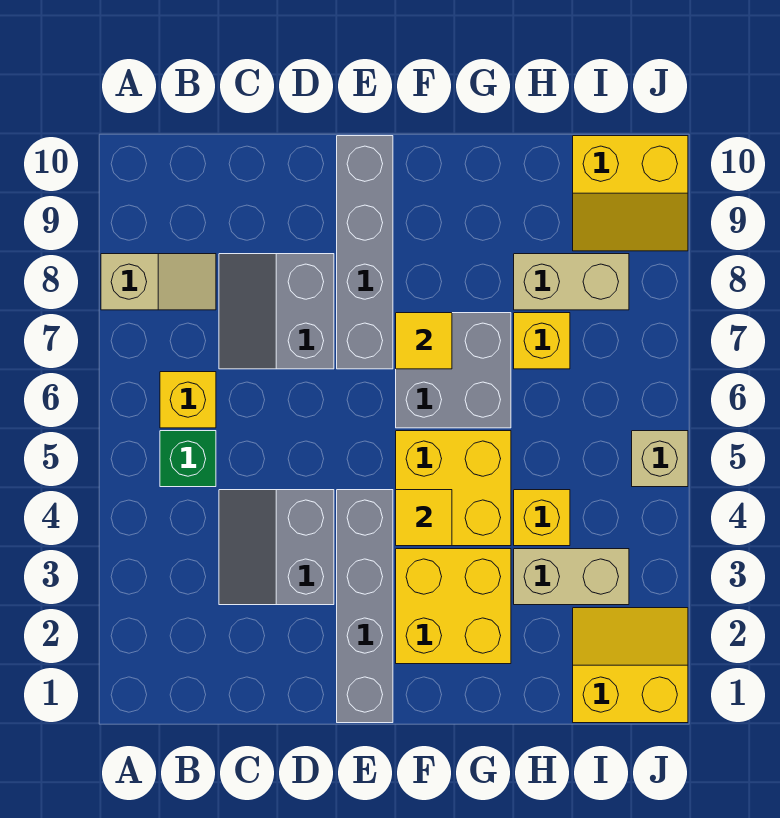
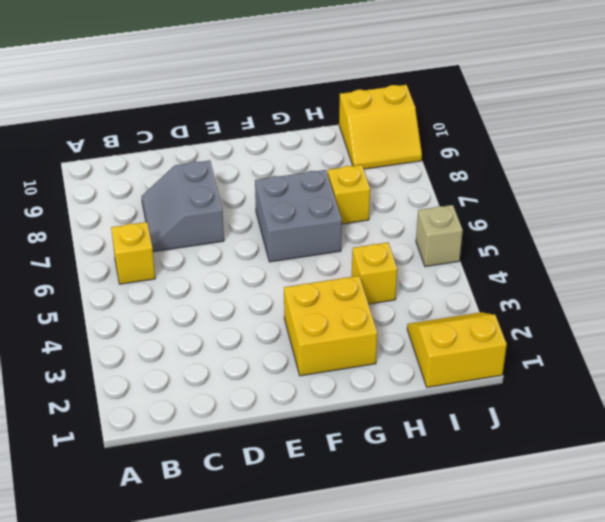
none -> tan slope A8:B8 level 1 top A
none -> green brick B5 level 1
none -> grey slope C3:D4 level 1 top D

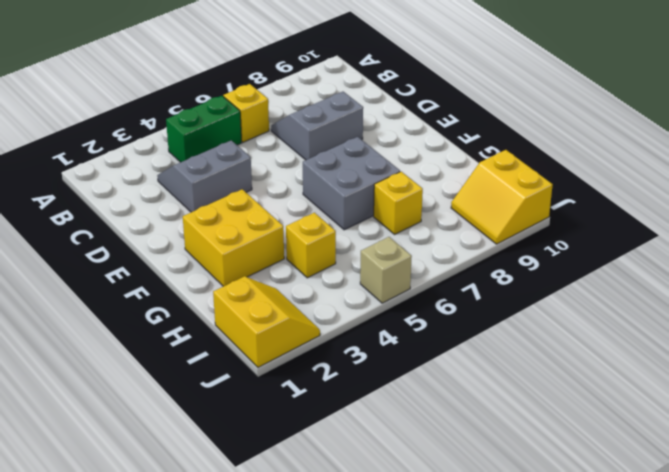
green brick B4:B5 level 1 -> green brick B5 level 1
none -> tan slope A8:B8 level 1 top A
none -> grey brick E1:E4 level 1
none -> grey brick E7:E10 level 1

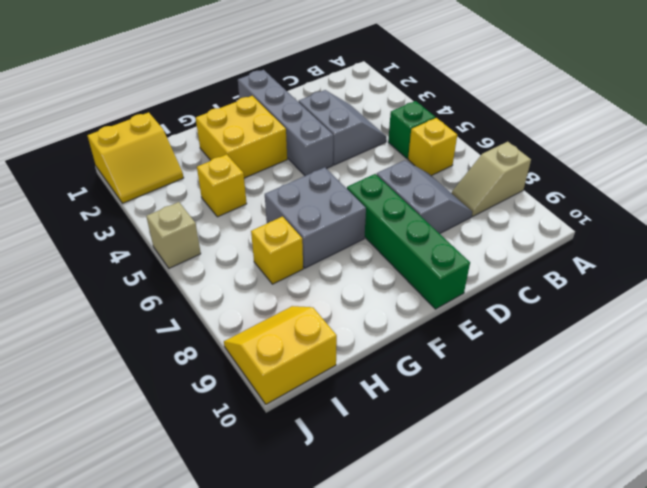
green brick E7:E10 level 1 -> grey brick E7:E10 level 1
none -> yellow brick F4:G5 level 1
none -> tan brick H3:I3 level 1
none -> tan brick H8:I8 level 1

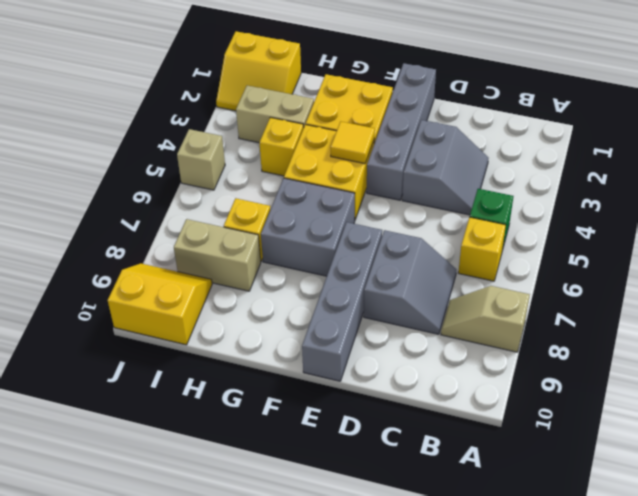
none -> yellow tile F7 level 2

